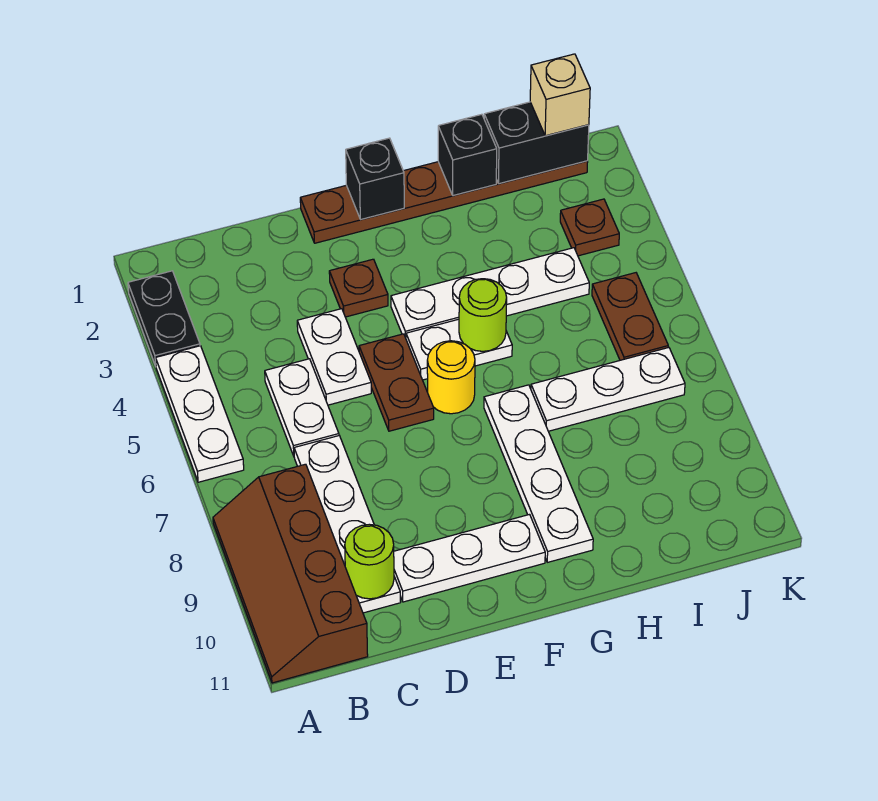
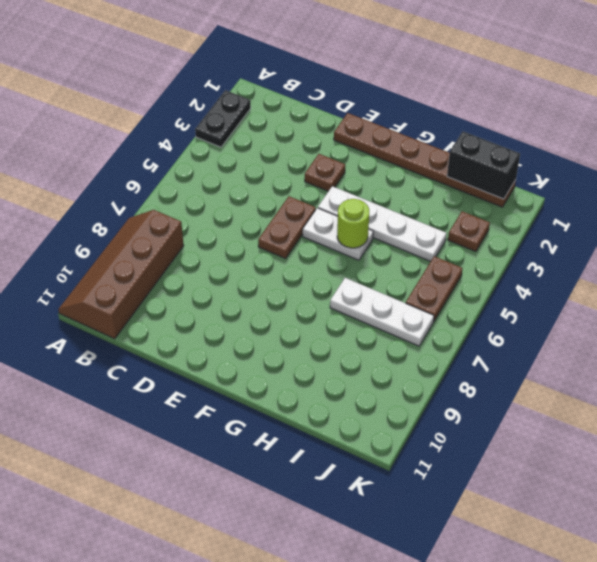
none -> white plate A4:A6 level 1
none -> white plate C5:C6 level 1
none -> white plate C7:C10 level 1

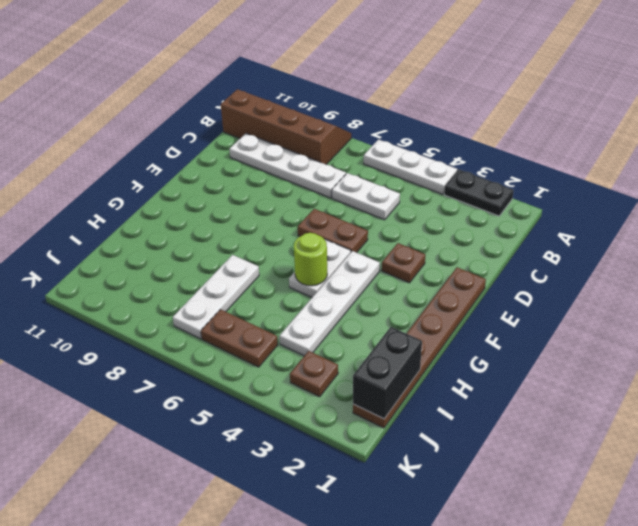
none -> white plate D4:D5 level 1
none -> white plate D10:F10 level 1
none -> yellow round brick F6 level 1

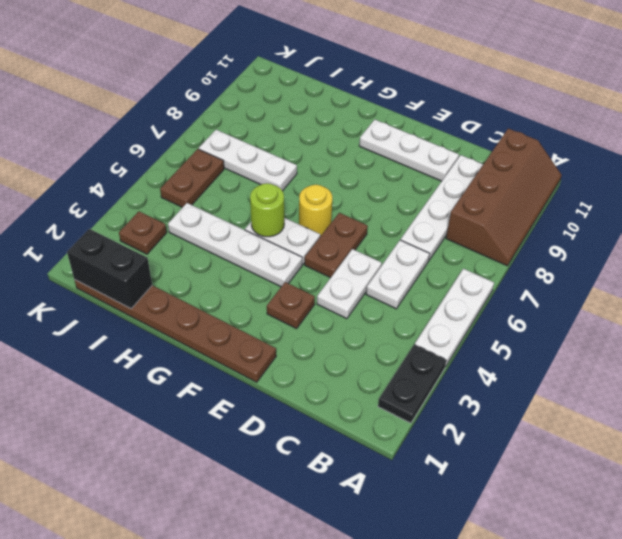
none -> white plate G7:G10 level 1
none -> lime round brick C10 level 2
none -> black brick F1 level 2

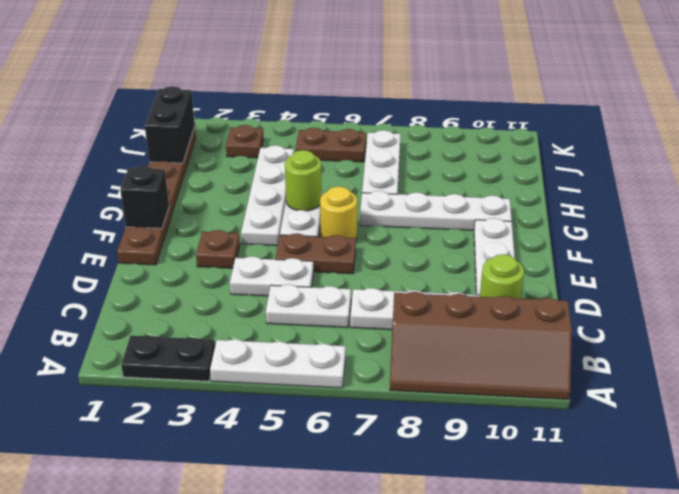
none -> black brick H1 level 2
none -> tan brick J1 level 3

